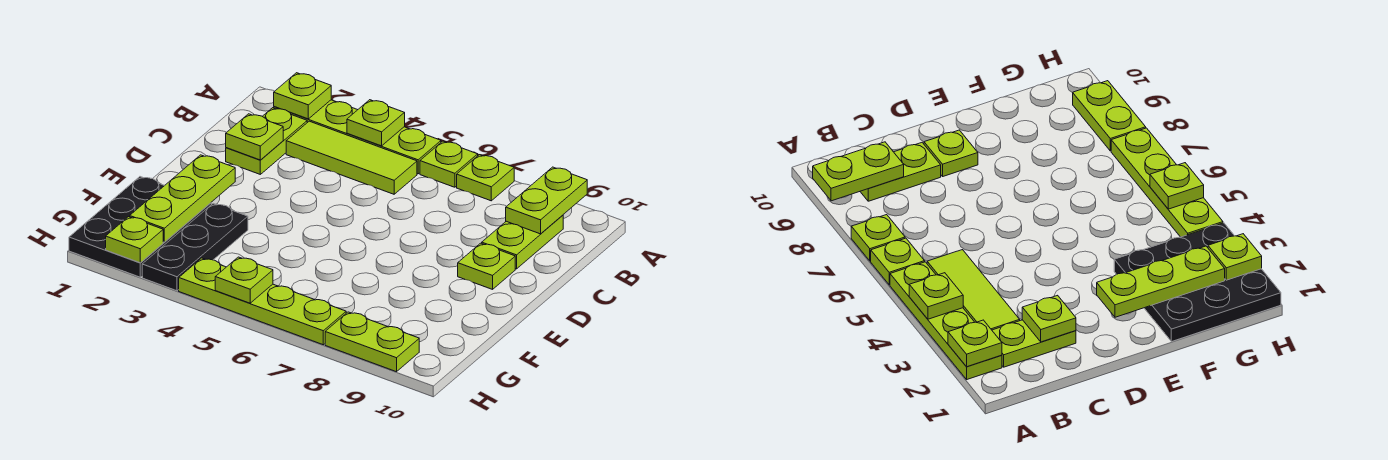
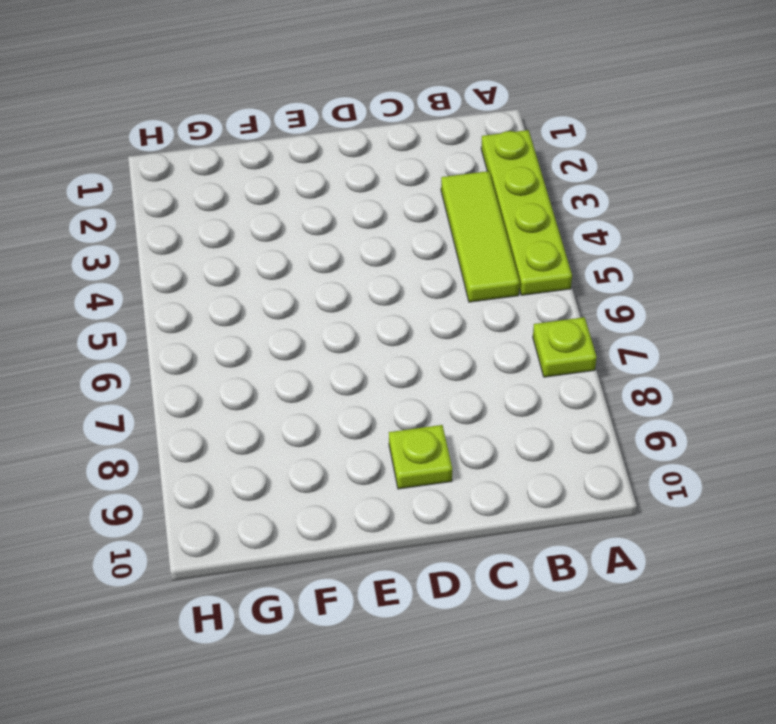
none -> lime plate A6 level 1
none -> lime plate B2:C2 level 1
none -> lime plate B9:C9 level 1

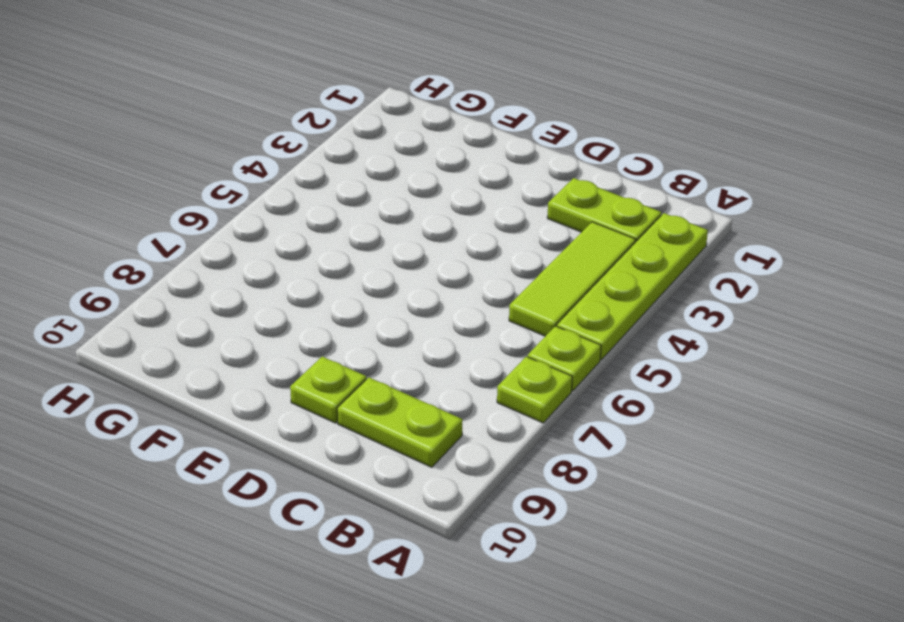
none -> black plate F1:H2 level 1
none -> black plate F3:H3 level 1
none -> lime plate H4:H7 level 1

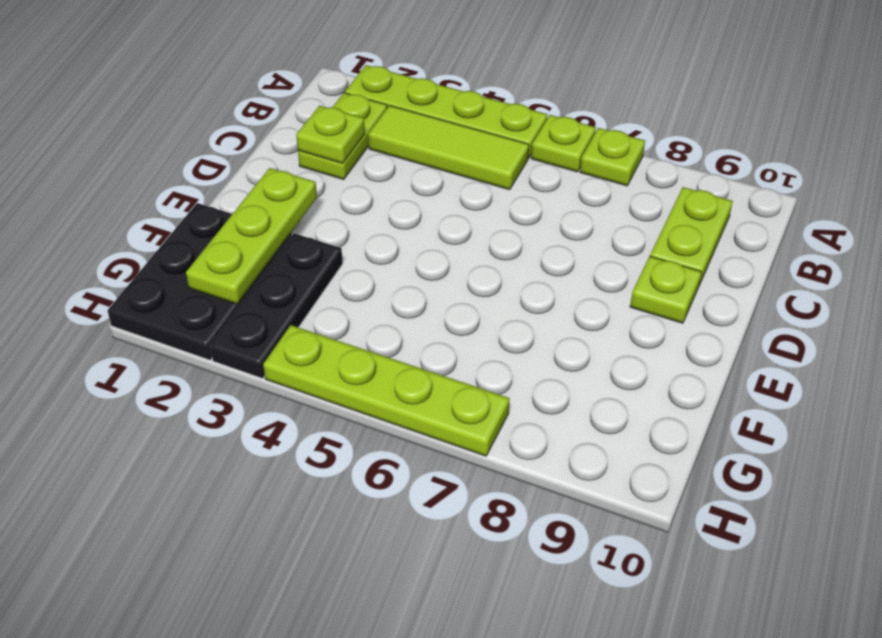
none -> lime plate H8:H9 level 1
none -> lime plate A2 level 2
none -> lime plate A4 level 2

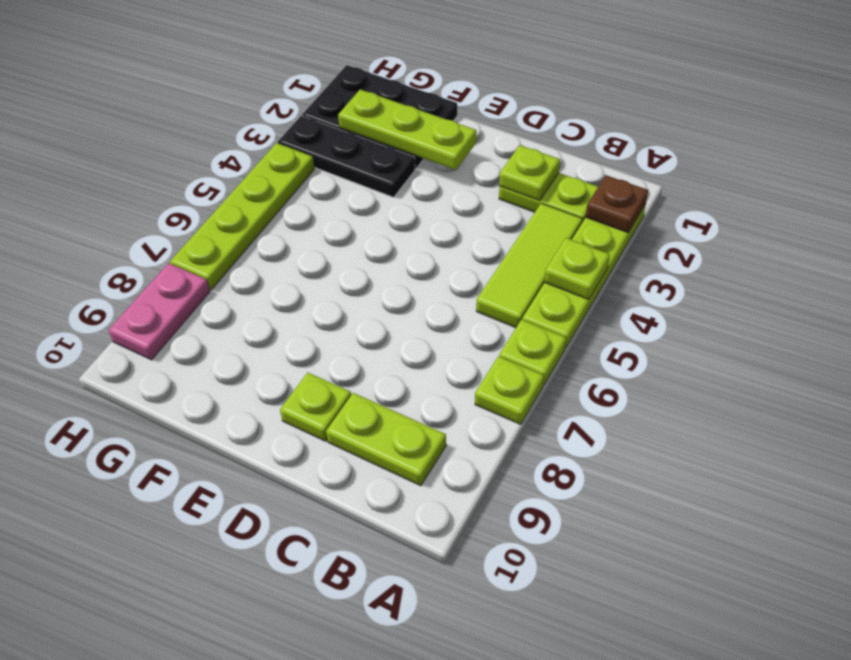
brown plate A2 level 2 -> lime plate A2 level 2
pink plate H8:H9 level 1 -> lime plate H8:H9 level 1
none -> lime plate A9:B9 level 2
none -> lime plate H2 level 2
none -> lime plate H5 level 2

